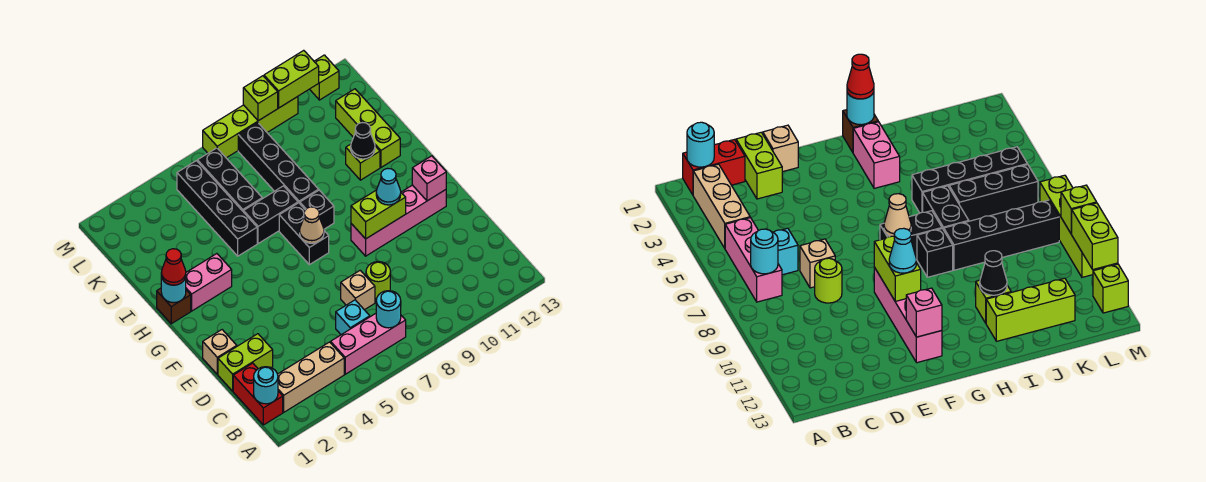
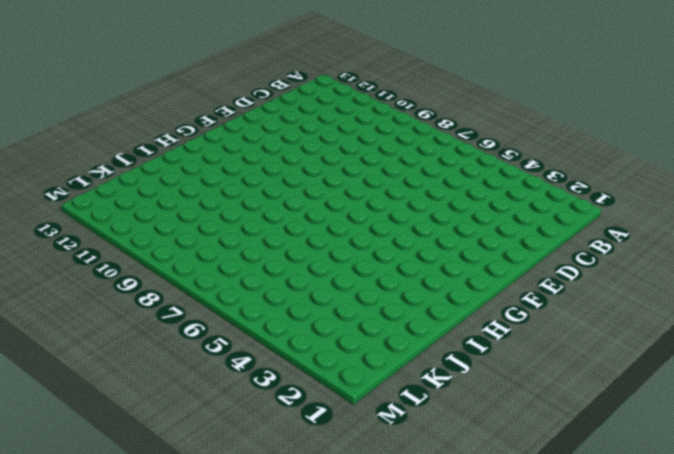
none -> red brick B1:C1 level 1
none -> tan brick B2:B4 level 1
none -> pink brick B5:B7 level 1
none -> cyan brick C6 level 1

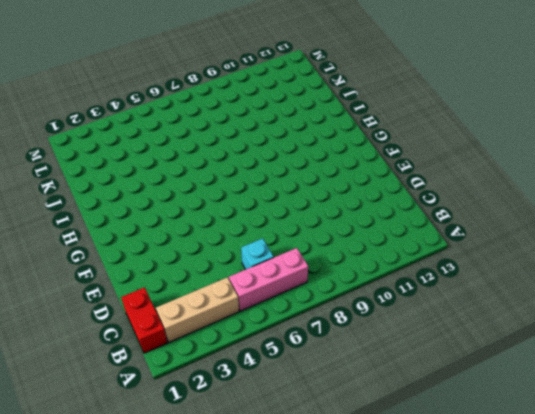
none -> lime brick D1:D2 level 1
none -> tan brick D7 level 1
none -> lime round brick D8 level 1
none -> tan brick E1 level 1

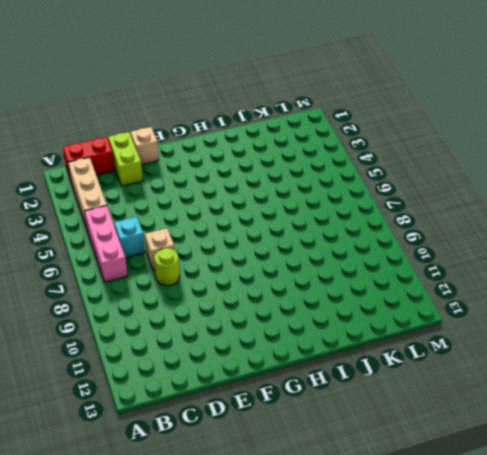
none -> pink brick F9:F12 level 1
none -> black brick G7:H7 level 1
none -> brown brick H1 level 1
none -> pink brick H2:H3 level 1

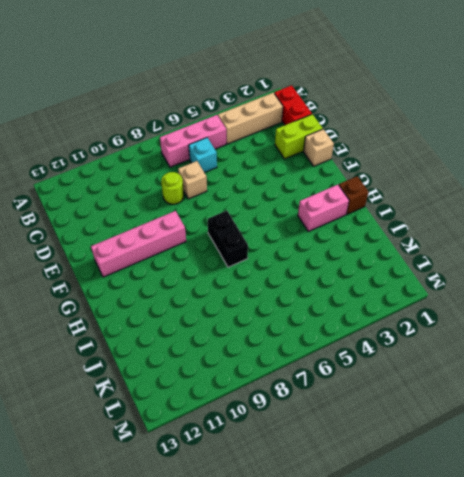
none -> black brick H8 level 1
none -> black brick I5:L5 level 1
none -> black brick I6:I7 level 1
none -> black brick I8:L8 level 1

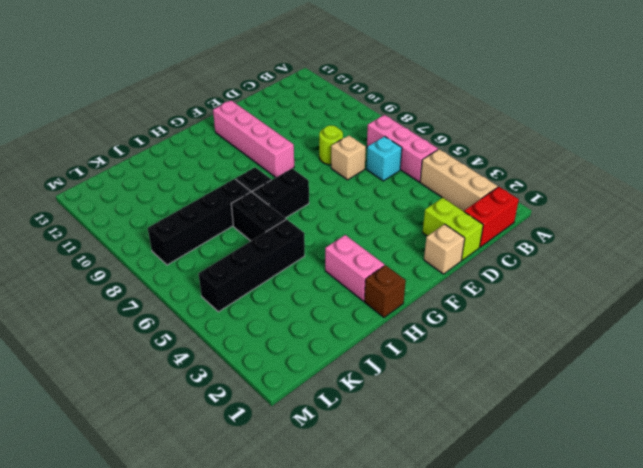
none -> lime brick I11 level 1
none -> lime brick I12:K12 level 1
none -> black brick J6:L6 level 1
none -> lime brick M7:M10 level 1

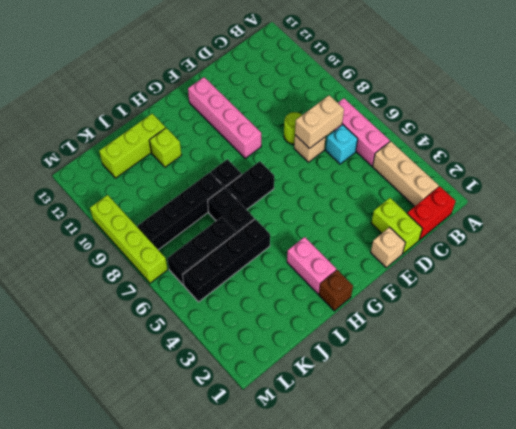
tan brick C7:D7 level 2 -> none
none -> lime brick M12 level 1
none -> cyan round brick B1 level 2
none -> cyan round brick B7 level 2
none -> lime brick F9:F10 level 2

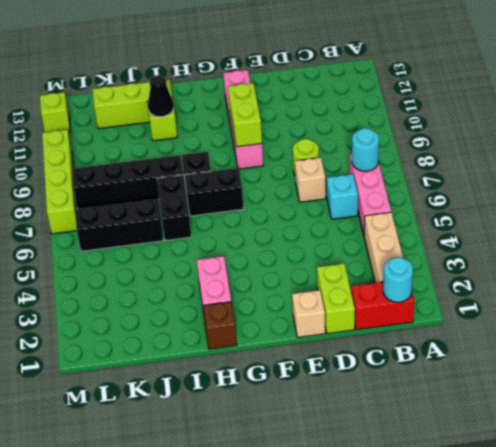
none -> black brick I5:L5 level 1
none -> pink brick F12 level 2
none -> tan cone G7 level 2
none -> cyan round brick H1 level 2

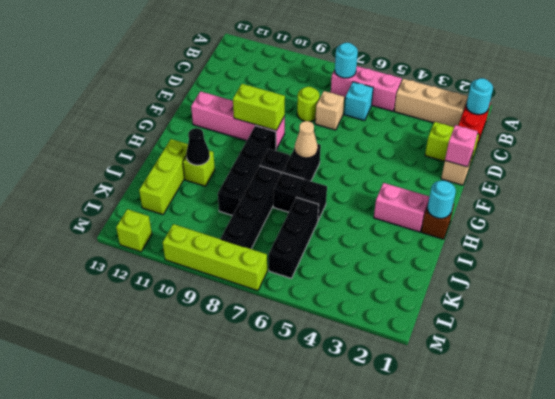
pink brick E1 level 2 -> pink brick F12 level 2
black brick G9:J9 level 1 -> black brick I5:L5 level 1
none -> lime brick M9 level 2
none -> lime brick M10:M11 level 2
none -> cyan cone F10 level 3
none -> red cone H1 level 3

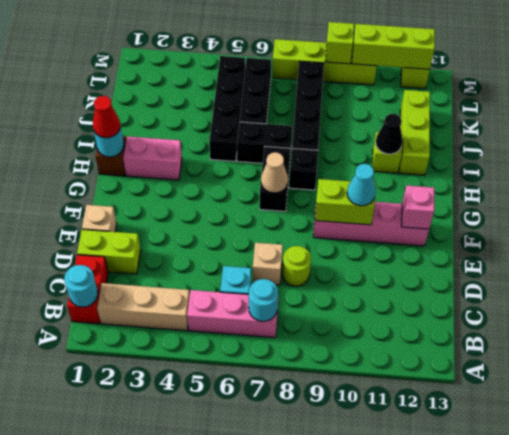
lime brick M10:M12 level 2 -> lime brick M10:M11 level 2

